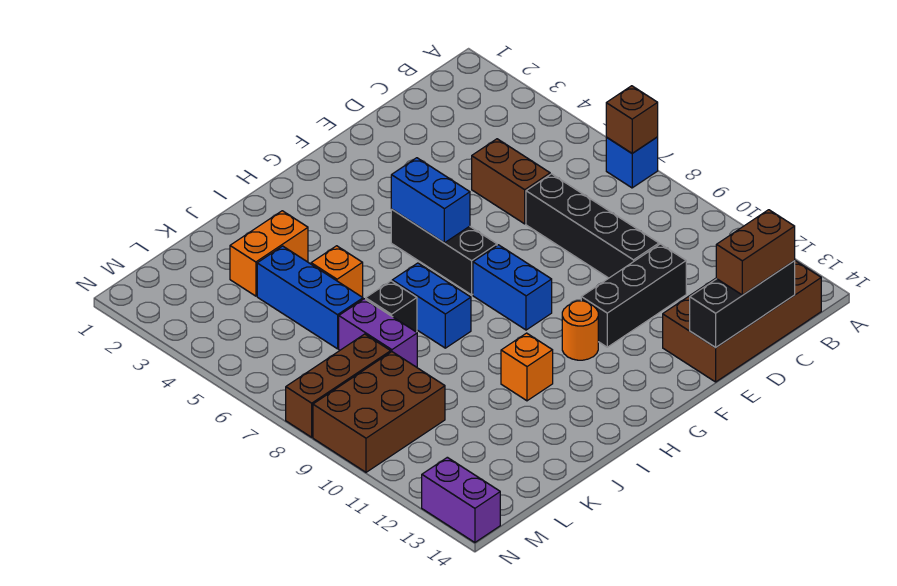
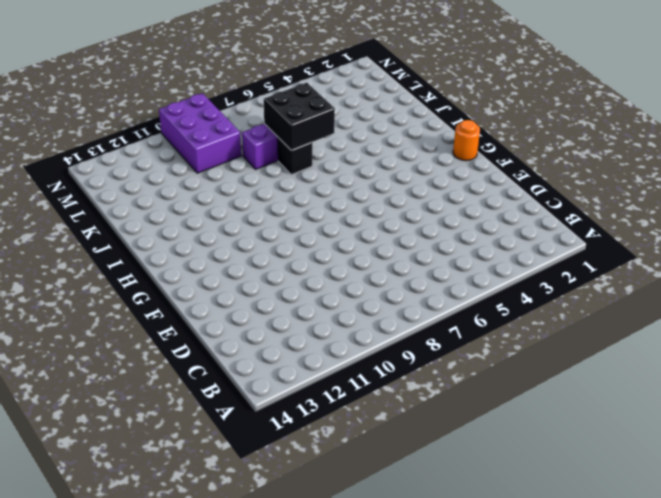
orange round brick G1 level 1 -> orange round brick G11 level 1
black brick J6:K7 level 2 -> none
purple brick L9:N10 level 1 -> brown brick L9:N10 level 1
none -> blue brick A7 level 1
none -> brown brick B13:E14 level 1
none -> brown brick D5:D6 level 1

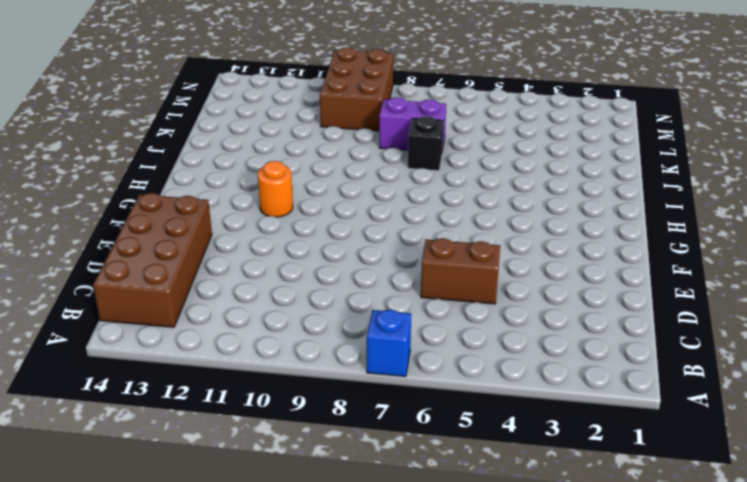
none -> black brick D7:D10 level 1
none -> black brick D11:F11 level 1
none -> black brick G5:G7 level 1

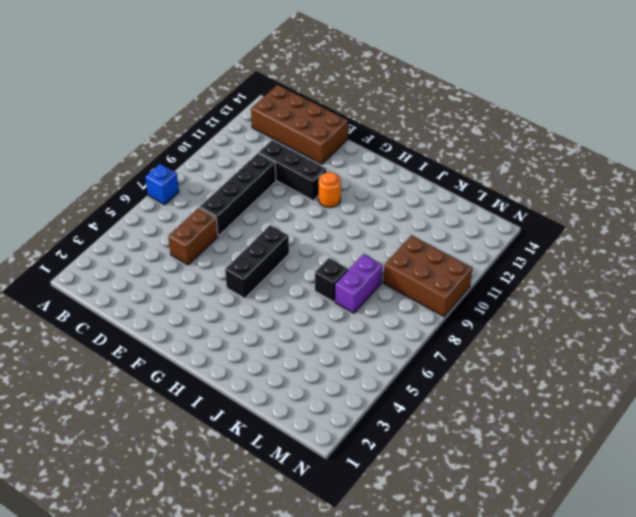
none -> blue brick G8:G9 level 1
none -> blue brick I7:I8 level 1
none -> orange brick I11 level 1

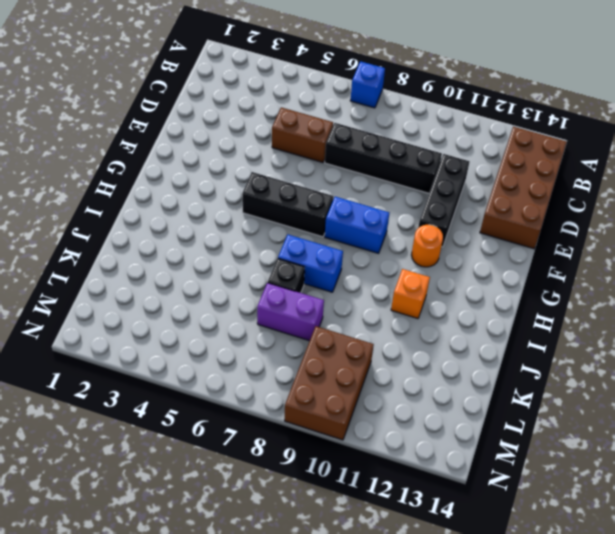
none -> orange brick J3:K3 level 1
none -> orange brick J5 level 1
none -> blue brick K4:K6 level 1

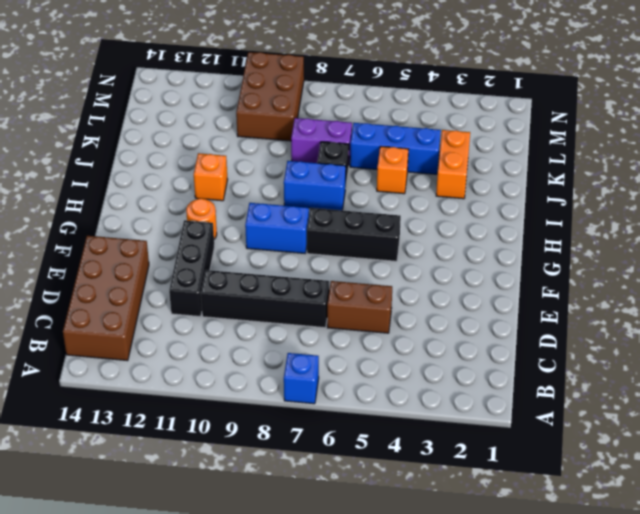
none -> brown brick L8:N8 level 1
none -> purple brick N13:N14 level 1
none -> brown brick A7 level 2

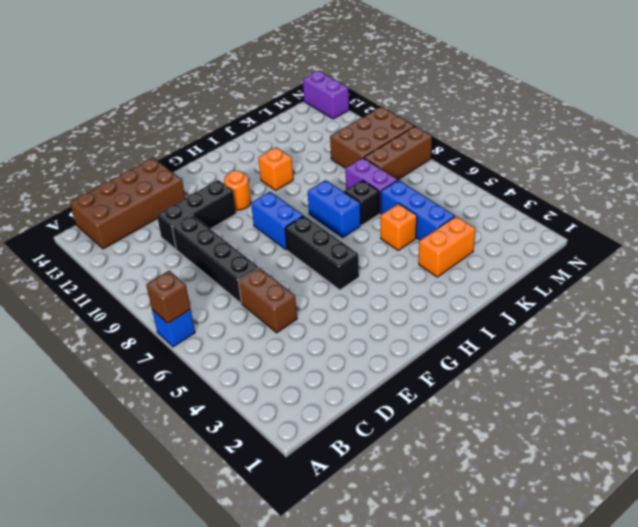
none -> black brick C14:E14 level 2
none -> blue brick G5:G6 level 2
none -> brown brick C14:D14 level 3

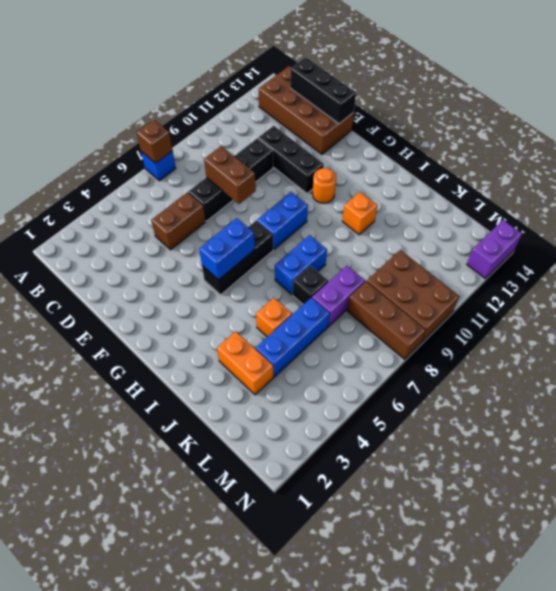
brown brick D8:E8 level 2 -> brown brick C14:D14 level 3

